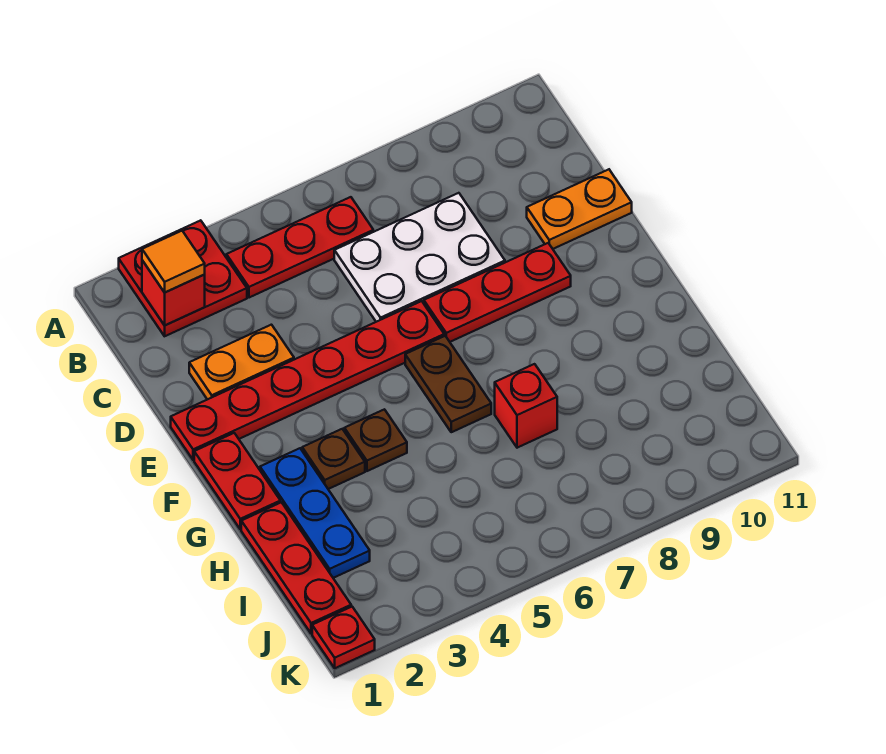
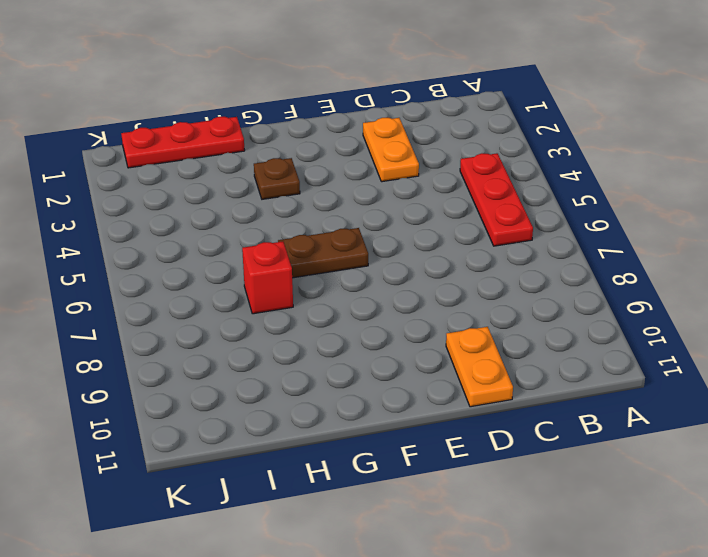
none -> red plate A2:B3 level 1
none -> white plate C6:D8 level 1
none -> red plate E1:E6 level 1

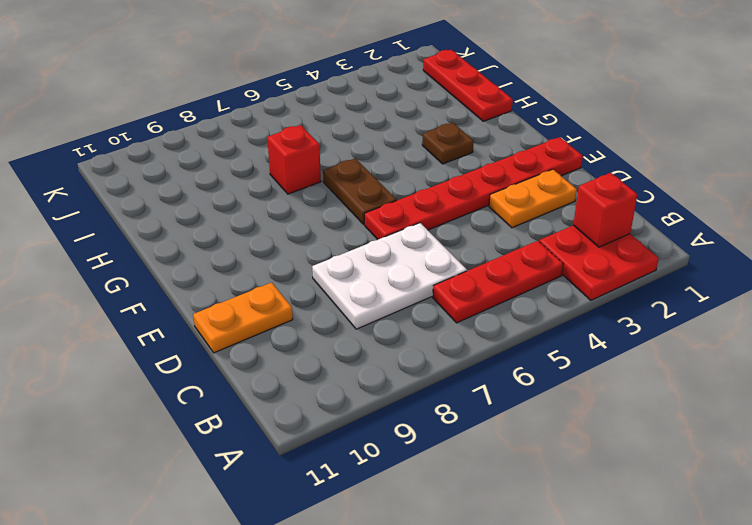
none -> red plate E7:E9 level 1
none -> red plate F1:G1 level 1
none -> blue plate G2:I2 level 1

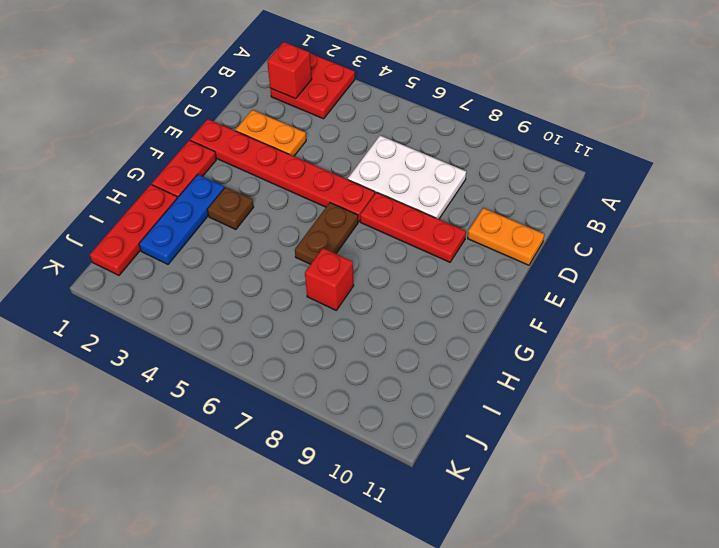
none -> red plate B4:B6 level 1
none -> brown plate G4 level 1
none -> red plate K1 level 1

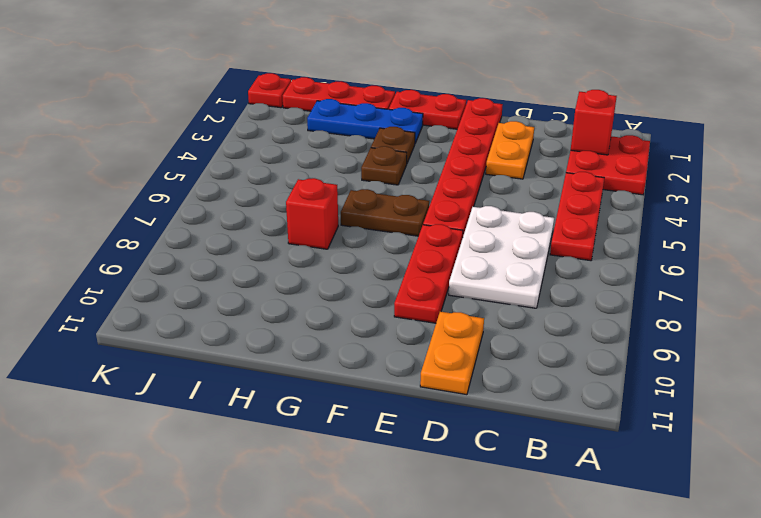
none -> orange tile B2 level 3

